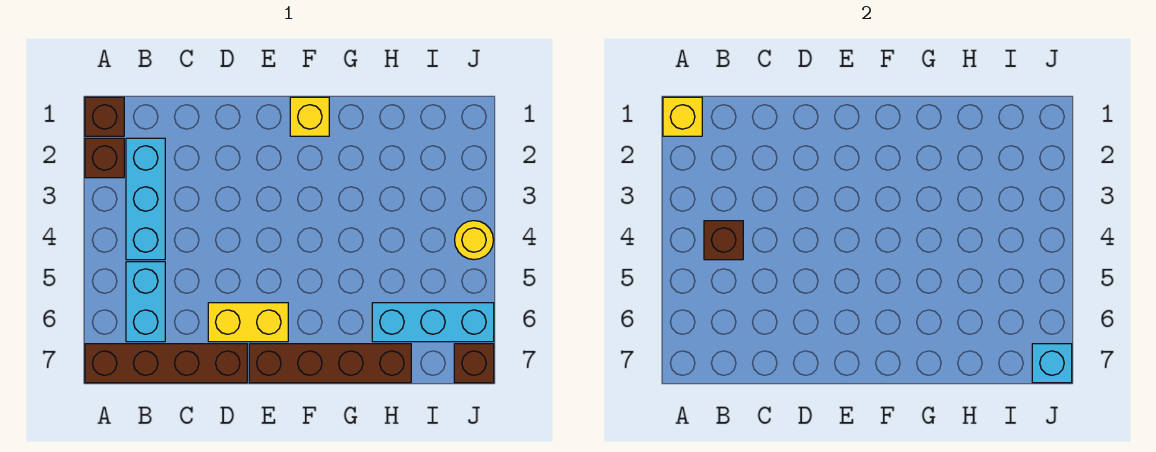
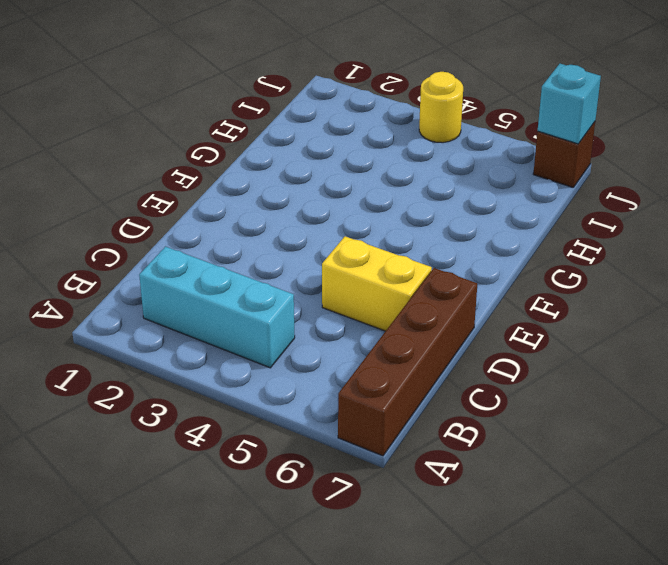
yellow brick D5:D6 level 1 -> yellow brick D6:E6 level 1
none -> brown brick A1 level 1
none -> brown brick A2 level 1
none -> cyan brick B5:B6 level 1

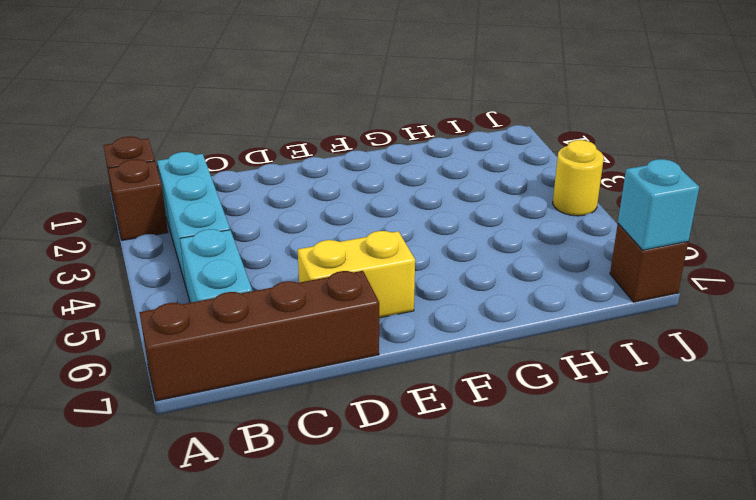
none -> brown brick E7:H7 level 1
none -> yellow brick F1 level 1
none -> cyan brick H6:J6 level 1

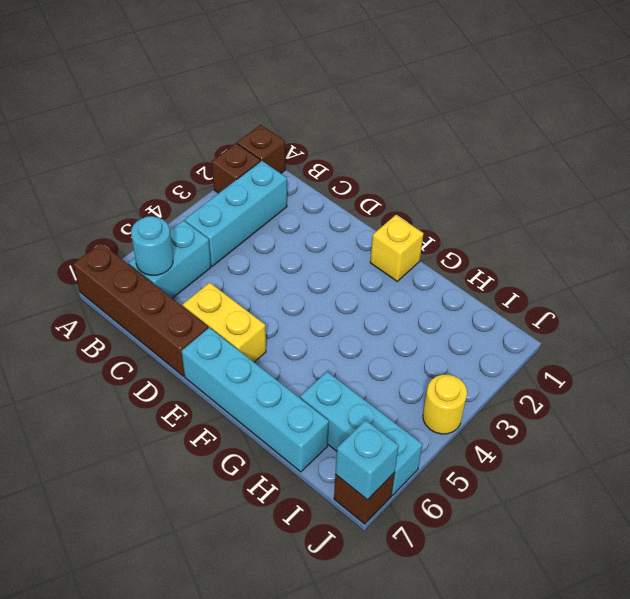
cyan round brick B6 level 2 -> none
cyan brick E7:H7 level 1 -> brown brick E7:H7 level 1
none -> yellow brick A1 level 2
none -> brown brick B4 level 2

